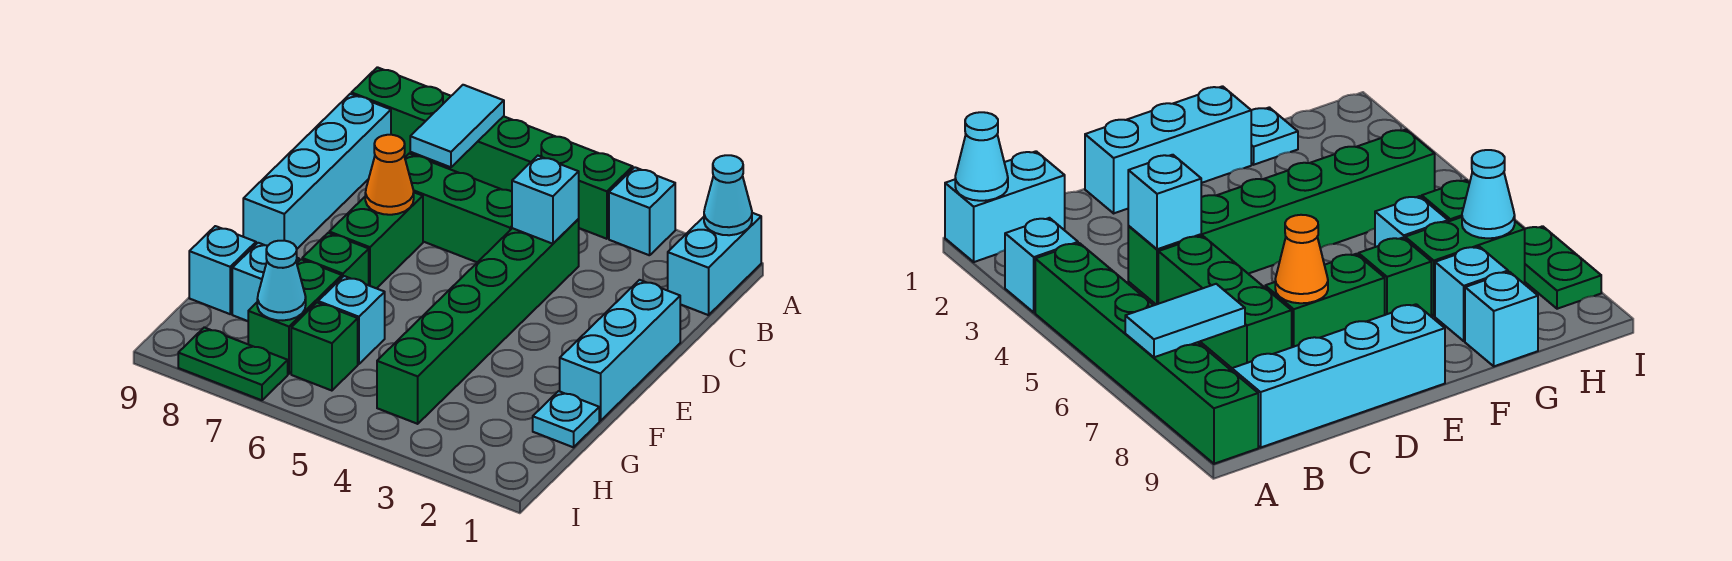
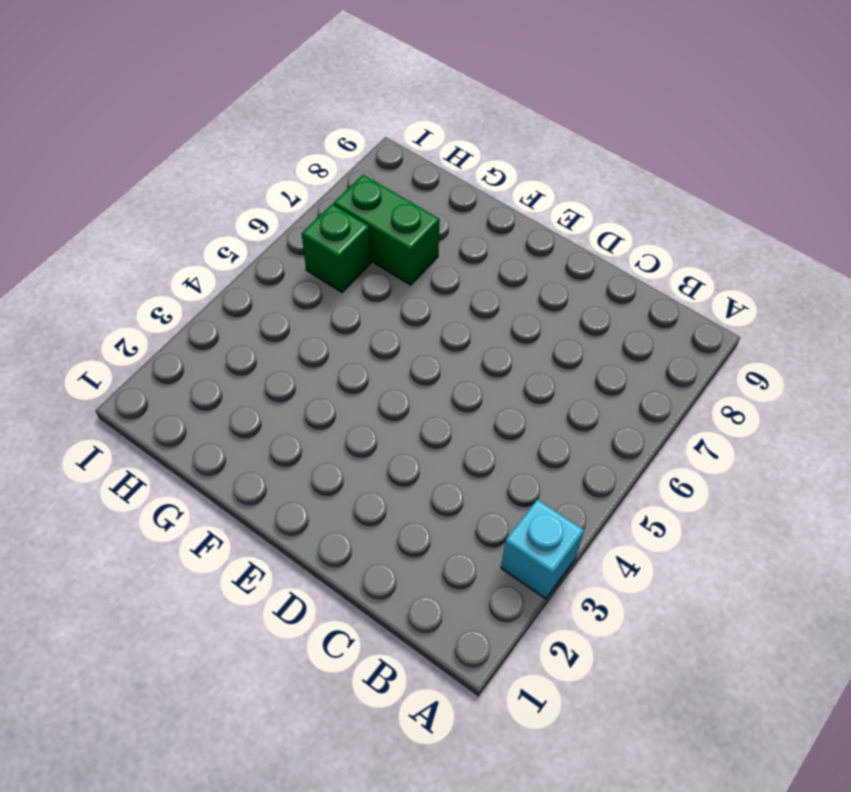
none -> cyan brick A1:B1 level 1
none -> green brick A4:A9 level 1
none -> cyan brick B9:E9 level 1

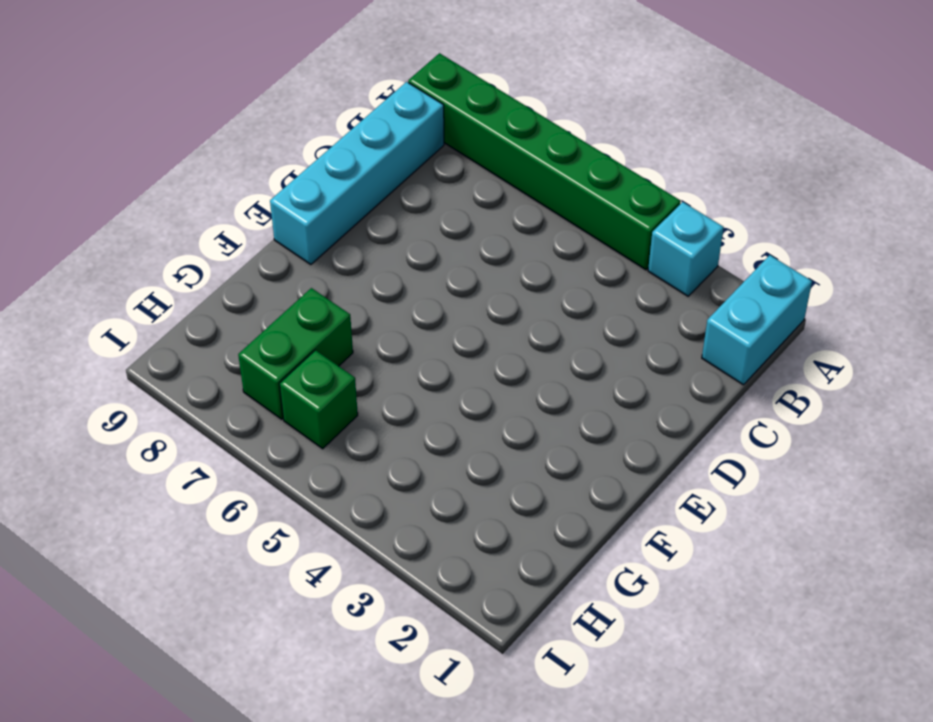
none -> green brick C4:H4 level 1
none -> green brick C5:C7 level 1
none -> cyan brick D1:F1 level 1

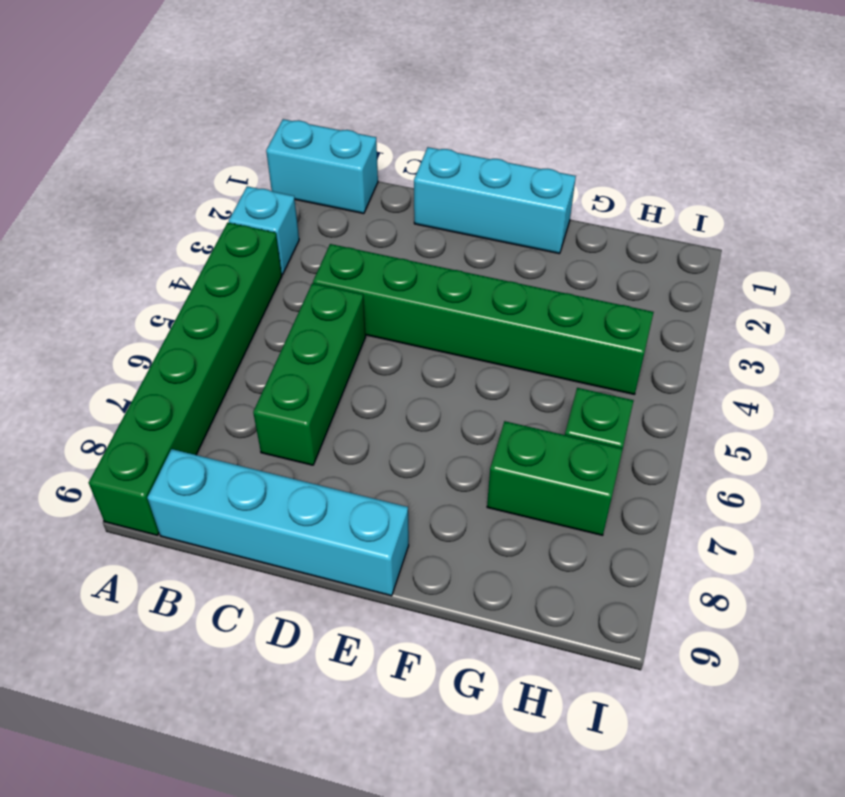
none -> green brick D7:E7 level 1
none -> green brick F7 level 1
none -> cyan plate G1 level 1

